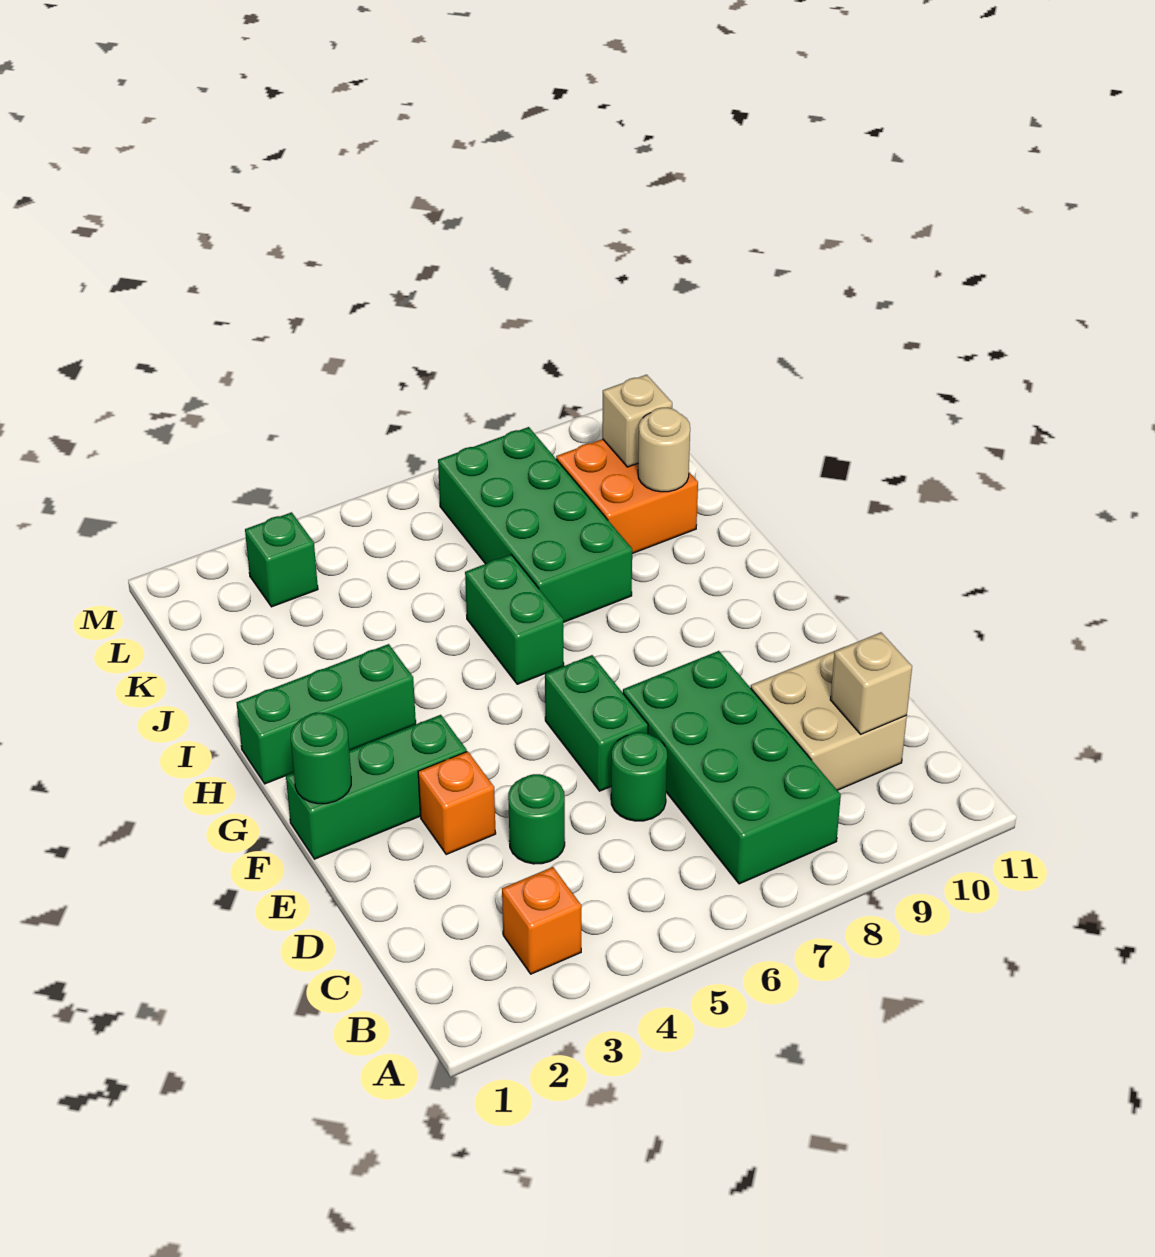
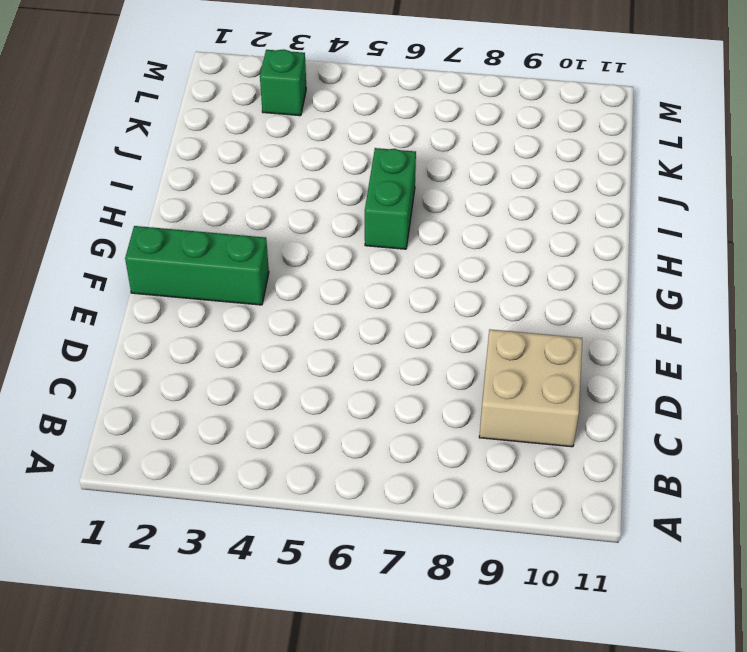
none -> orange brick B3 level 1
none -> green brick B7:E8 level 1
none -> green round brick D4 level 1

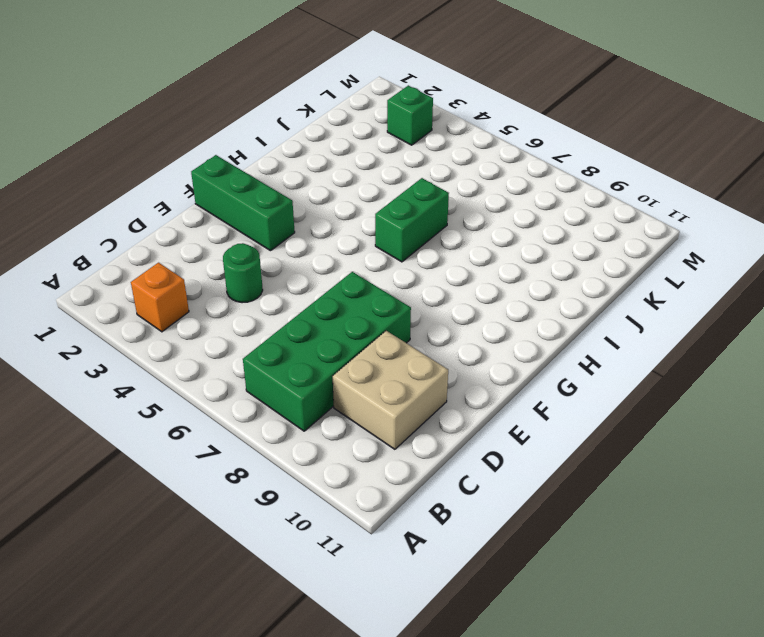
none -> green round brick D6 level 1
none -> orange brick E3 level 1
none -> green brick E6:F6 level 1

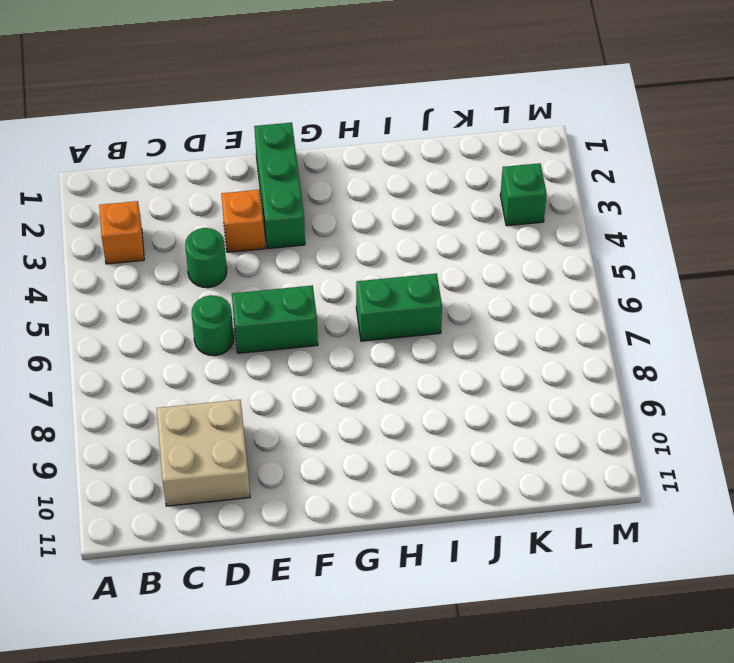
none -> green brick B7:E8 level 1
none -> green brick H1:H3 level 1
none -> green brick I7:L8 level 1

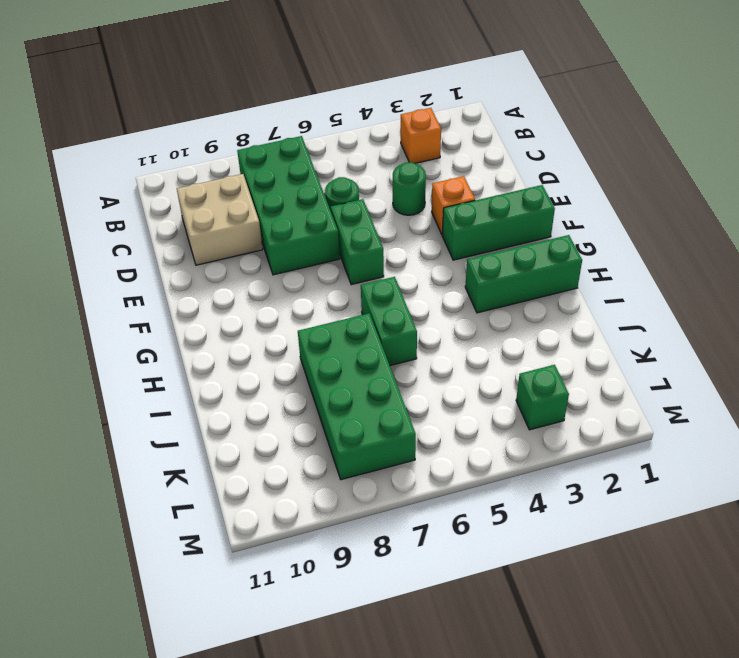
none -> orange brick J9:K10 level 1
none -> tan brick C10 level 2
none -> green round brick F1 level 2

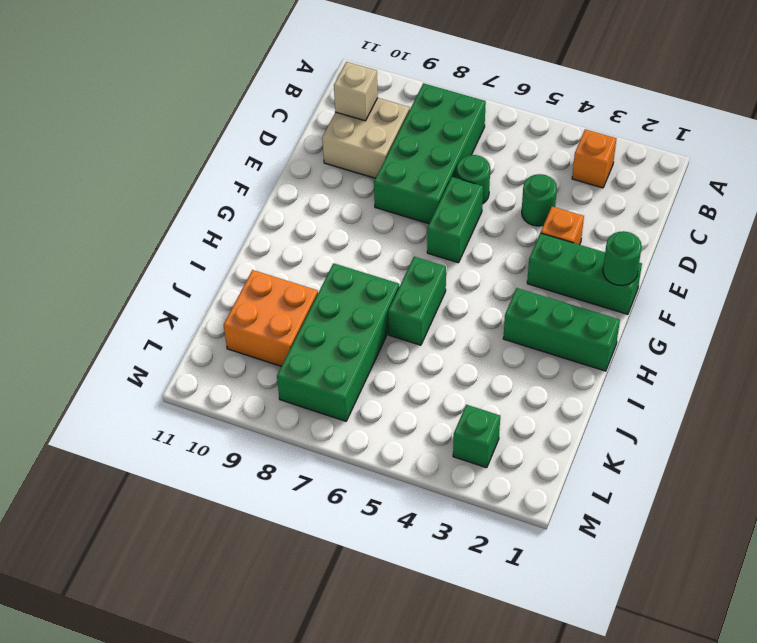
none -> tan round brick J10 level 2
none -> tan brick K10 level 2

